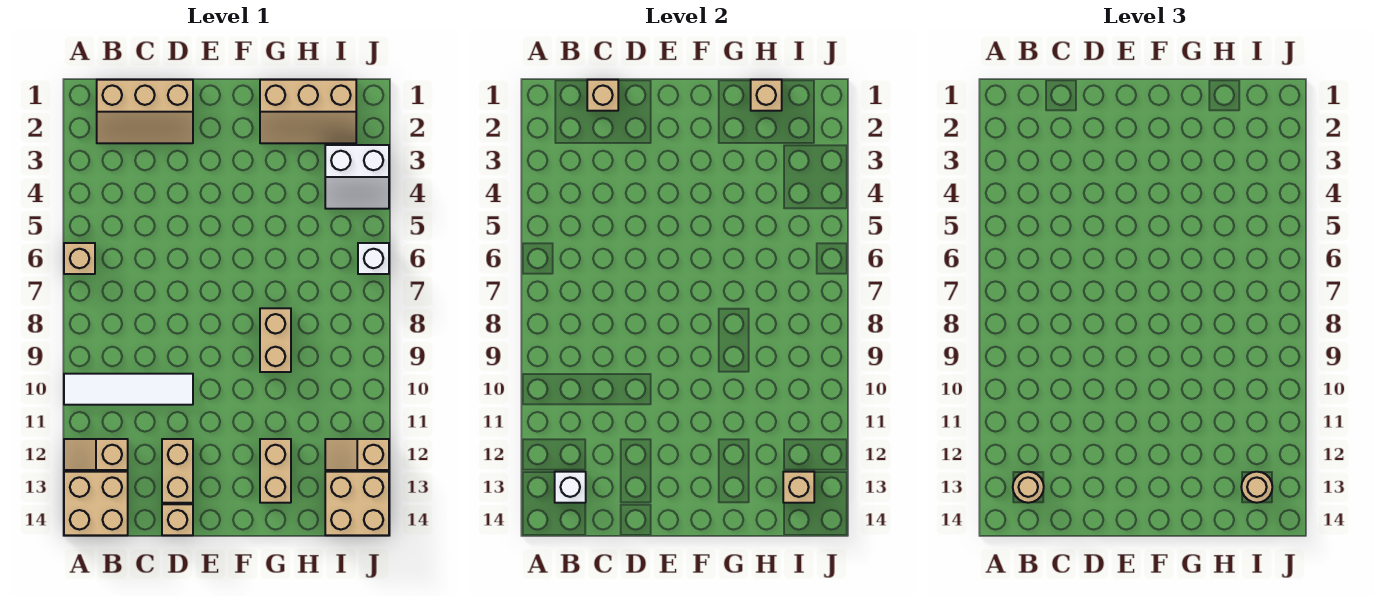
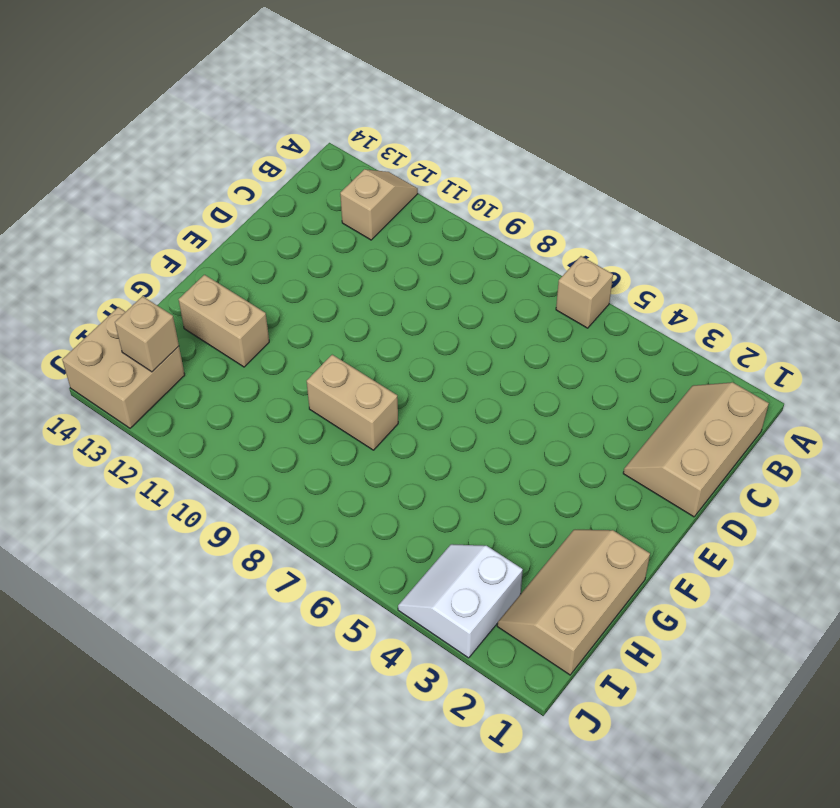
none -> white tile A10:D10 level 1
none -> tan brick A13:B14 level 1
none -> tan brick D12:D13 level 1

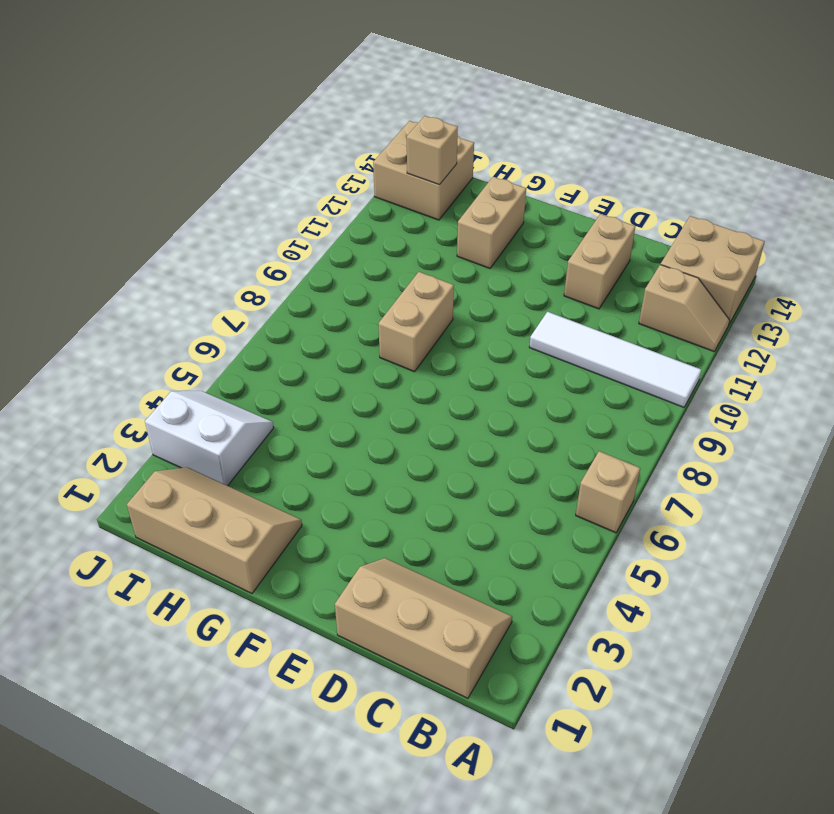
none -> tan brick D14 level 1
none -> tan slope I12:J12 level 1 top J
none -> white brick J6 level 1

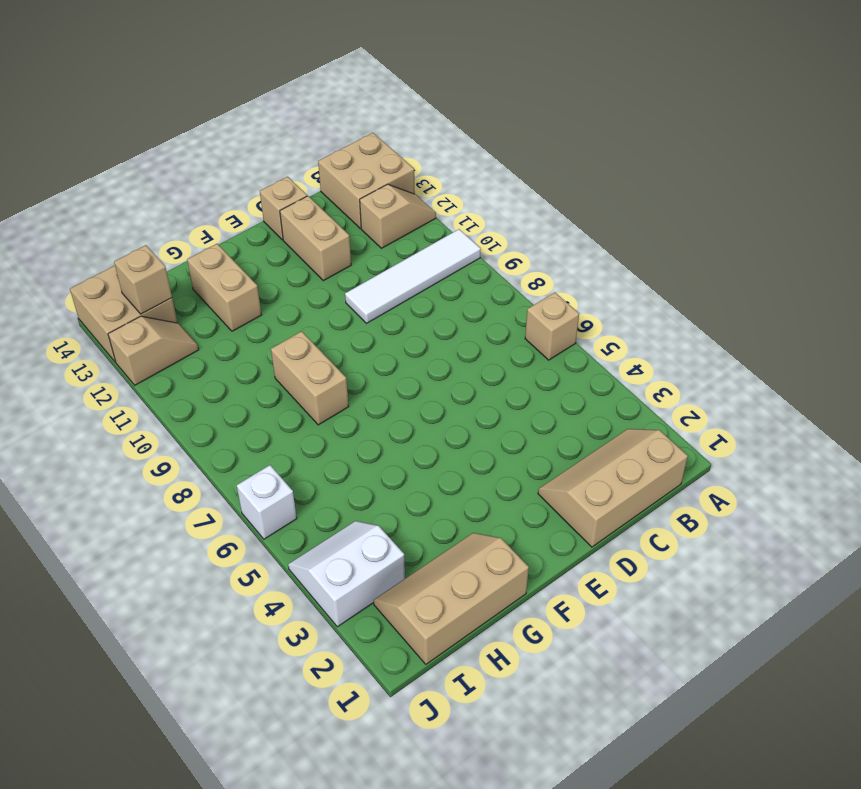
none -> white brick B13 level 2
none -> tan brick C1 level 2
none -> tan brick H1 level 2

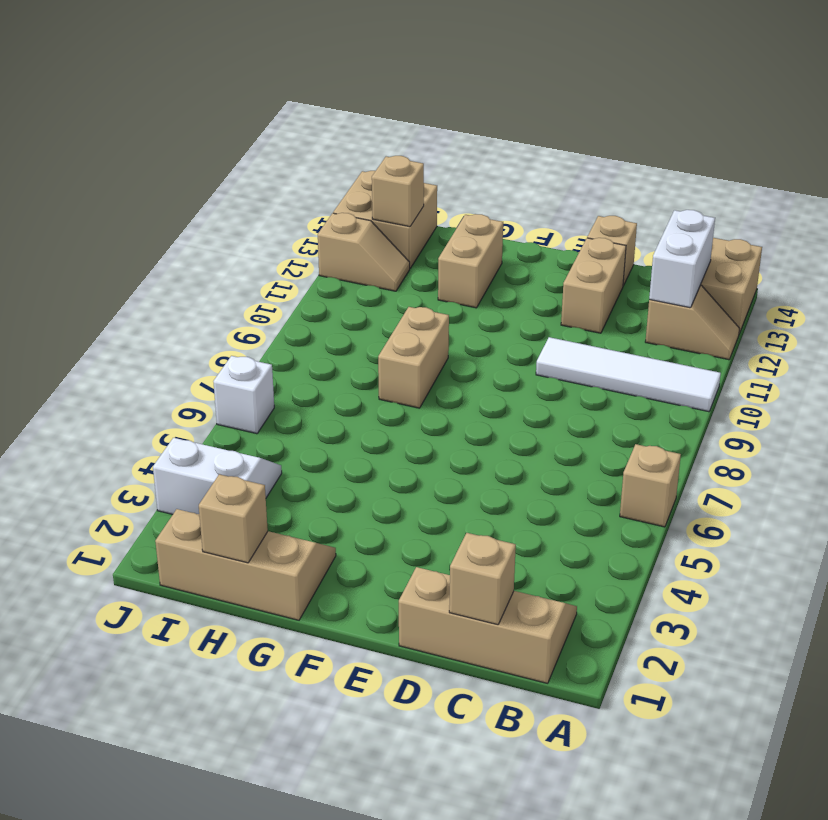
white brick B12:B13 level 2 -> white brick B13 level 2
none -> tan round brick B13 level 3
none -> tan round brick I13 level 3

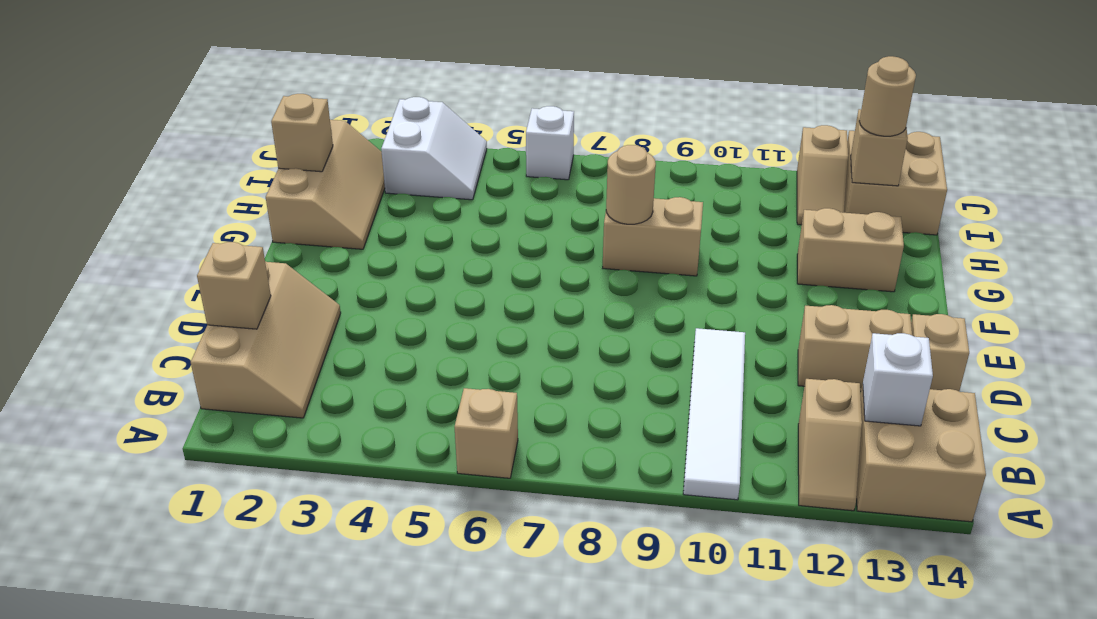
tan round brick G8 level 2 -> tan round brick B13 level 3

